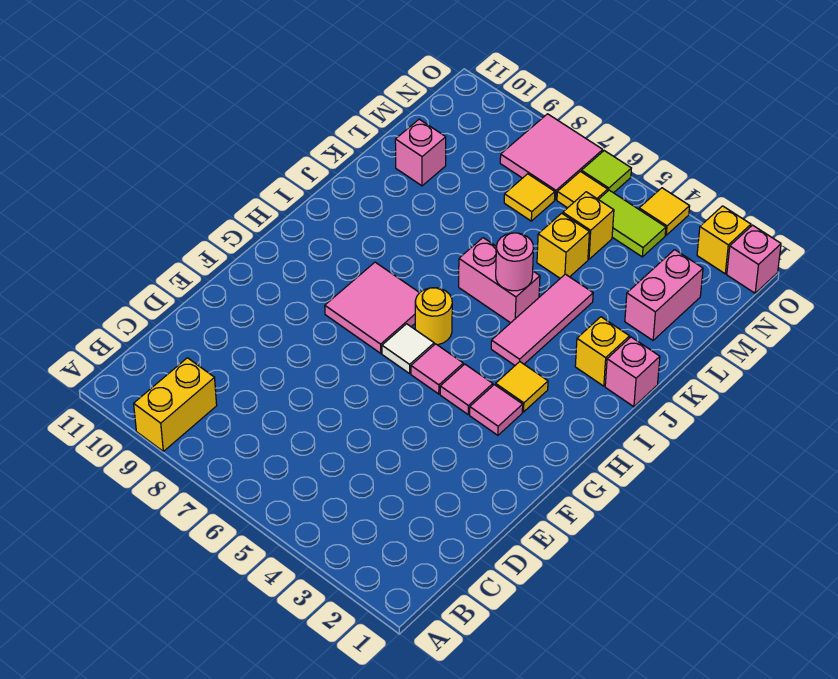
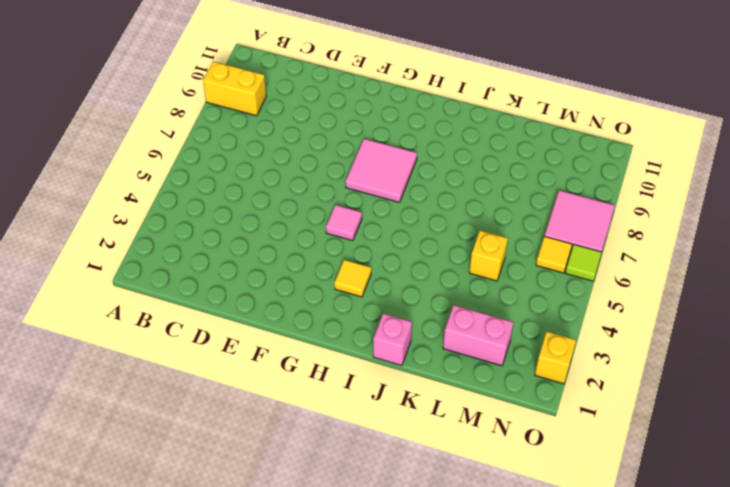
none -> pink tile G3 level 1
none -> pink tile G4 level 1
none -> white tile G6 level 1

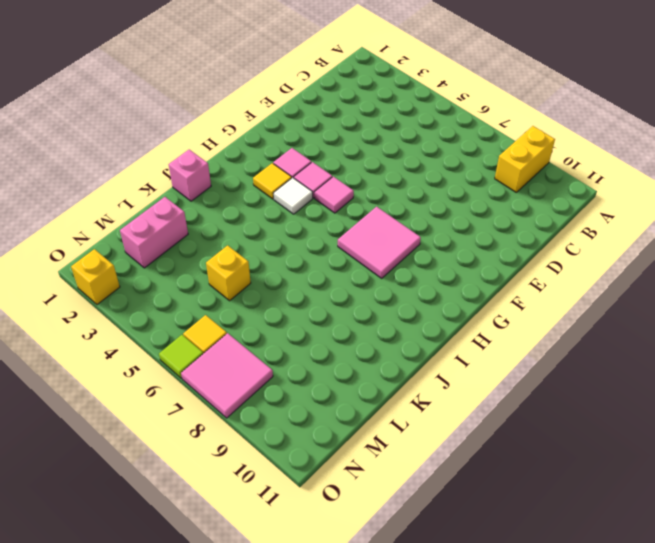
white tile H4 level 1 -> white tile G6 level 1
none -> yellow round brick H6 level 1
none -> pink tile I4:K4 level 1
none -> yellow brick J2 level 1

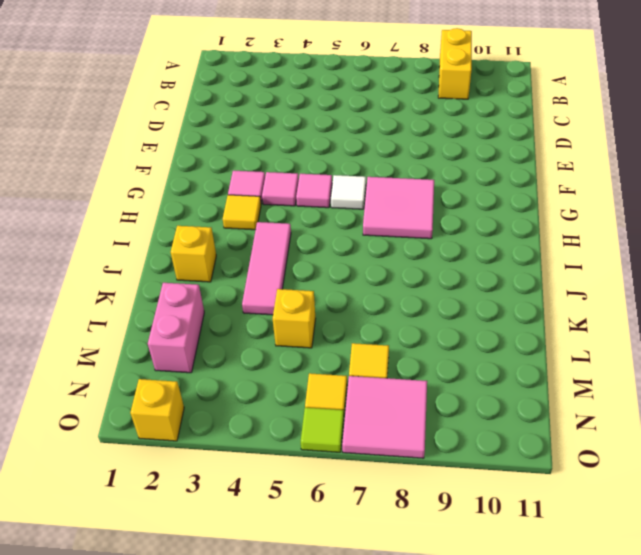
none -> yellow round brick H6 level 1
none -> pink brick J1 level 1
none -> pink brick J5:J6 level 1

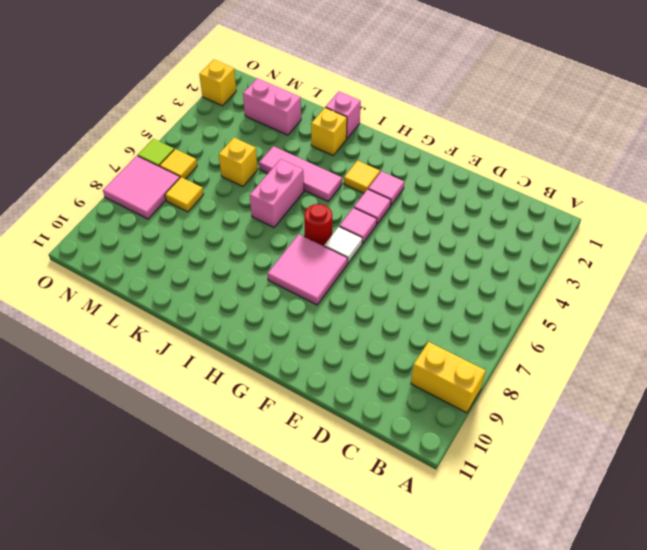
red round brick H6 level 1 -> yellow round brick H6 level 1
none -> pink brick L10 level 1
none -> yellow brick M5 level 1
none -> lime tile N4:N5 level 1

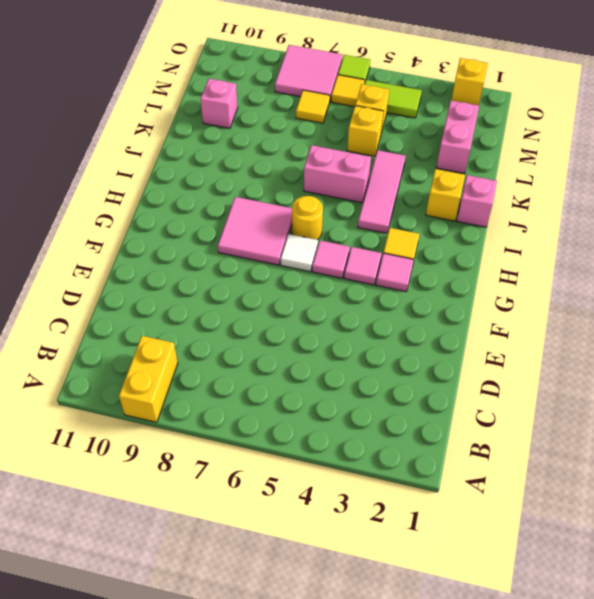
none -> pink brick O1 level 1
none -> yellow tile O4 level 1
none -> pink round brick J5 level 2

